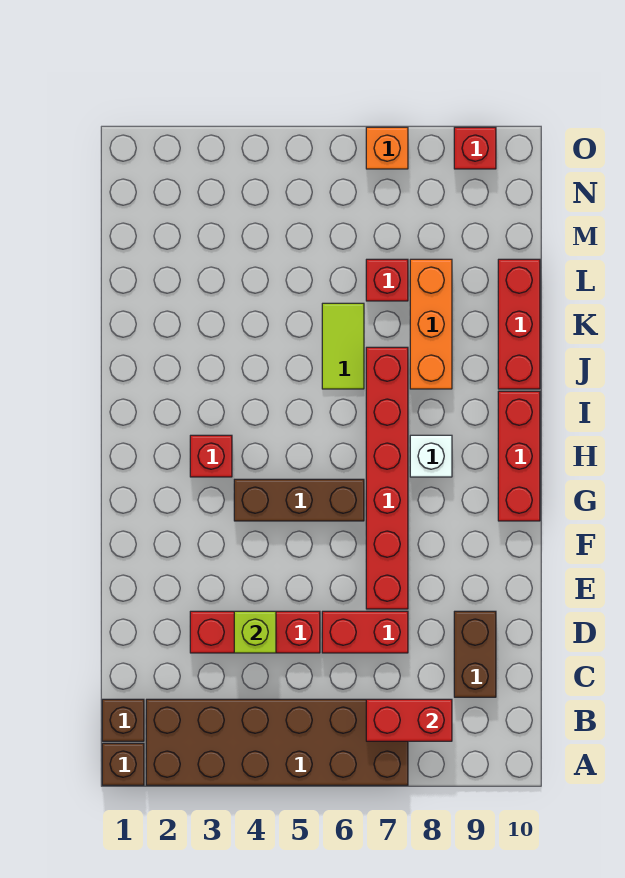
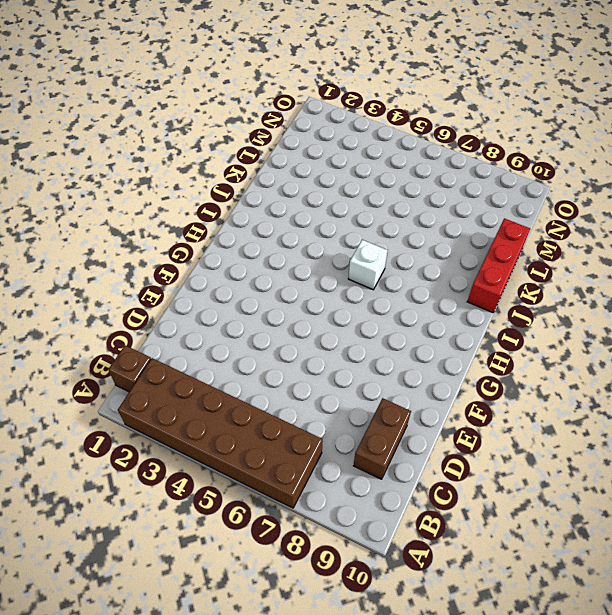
white brick I6 level 1 -> white brick H8 level 1
none -> brown brick A1 level 1
none -> red brick D3:D5 level 1
none -> red brick D6:D7 level 1

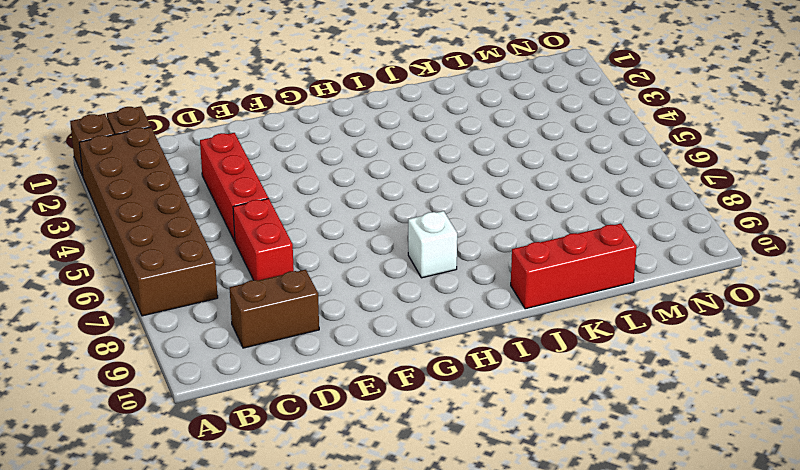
none -> red brick E7:J7 level 1
none -> brown brick G4:G6 level 1
none -> red brick G10:I10 level 1

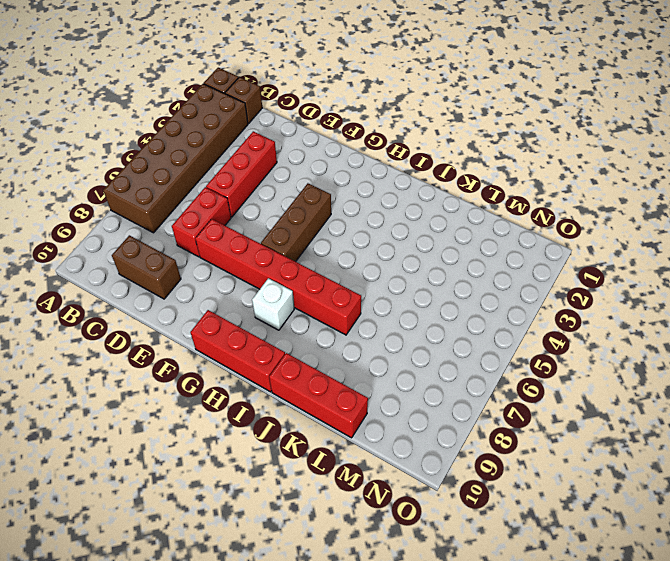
none -> red brick H3 level 1
none -> lime tile J6:K6 level 1
none -> orange brick J8:L8 level 1

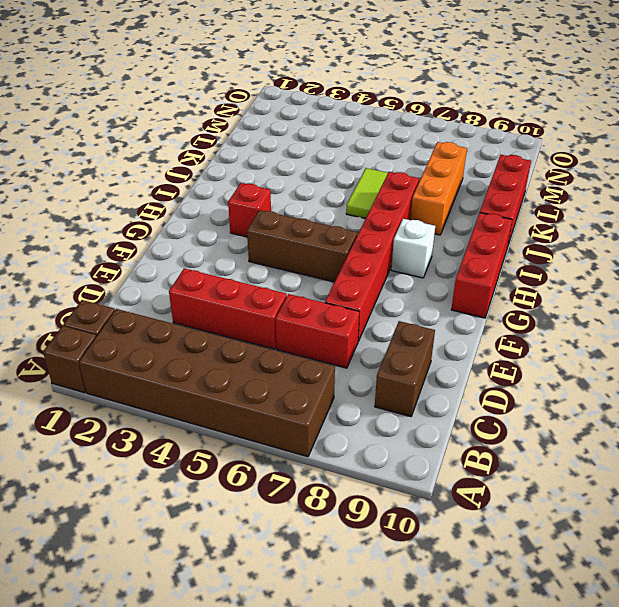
none -> red brick L7 level 1
none -> orange brick O7 level 1
none -> red brick O9 level 1

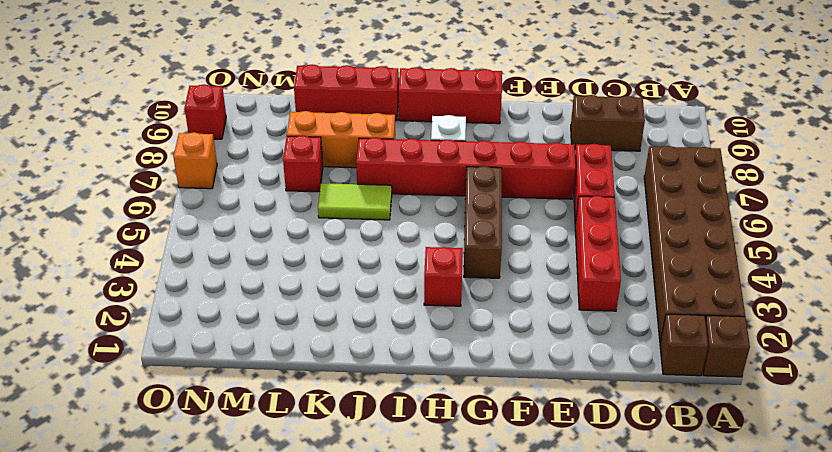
none -> red brick B7:B8 level 2
none -> lime brick D4 level 2

